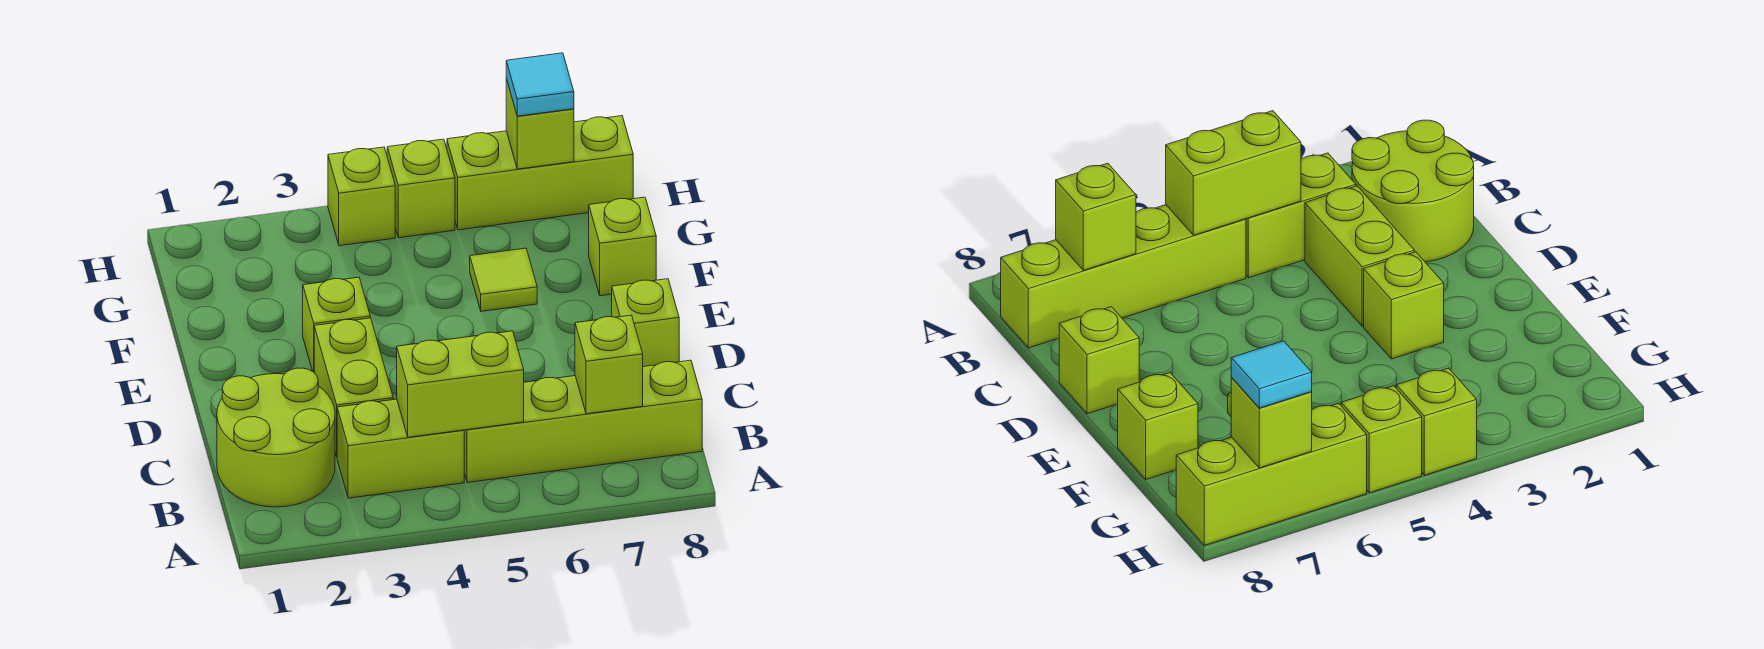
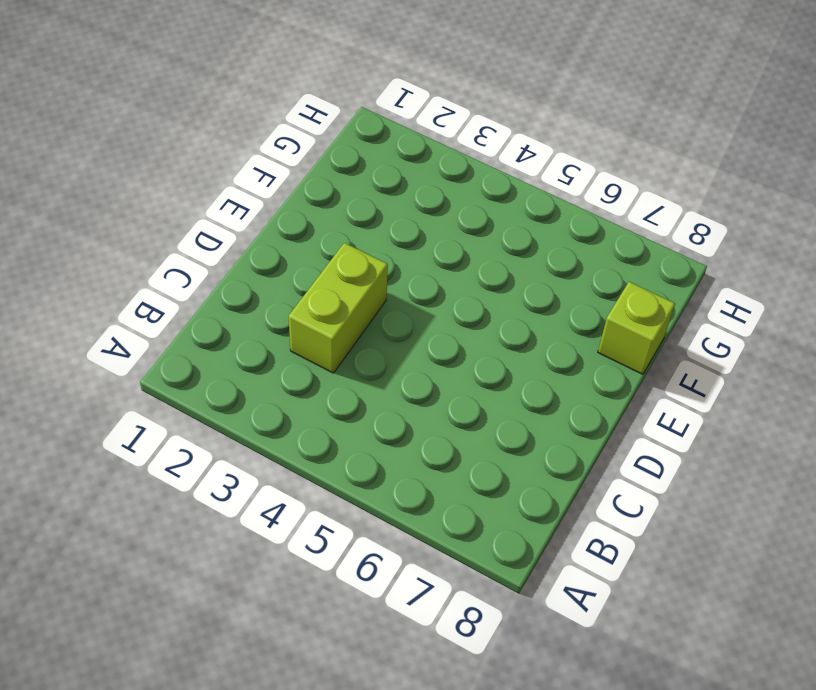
none -> lime round brick B1:C2 level 1
none -> lime brick B3:B4 level 1
none -> lime brick B5:B8 level 1

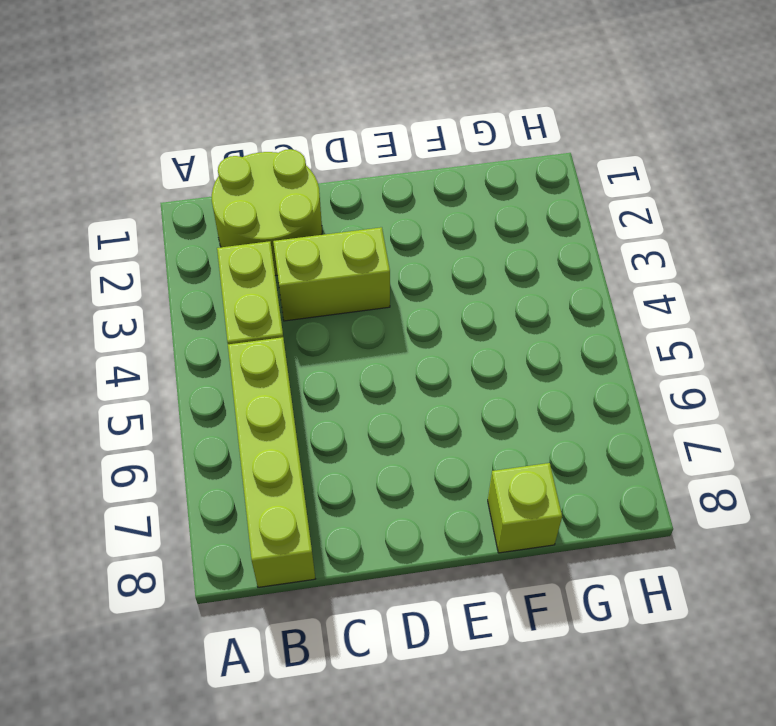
none -> lime brick D8 level 1
none -> lime brick E3 level 1
none -> lime tile F6 level 1

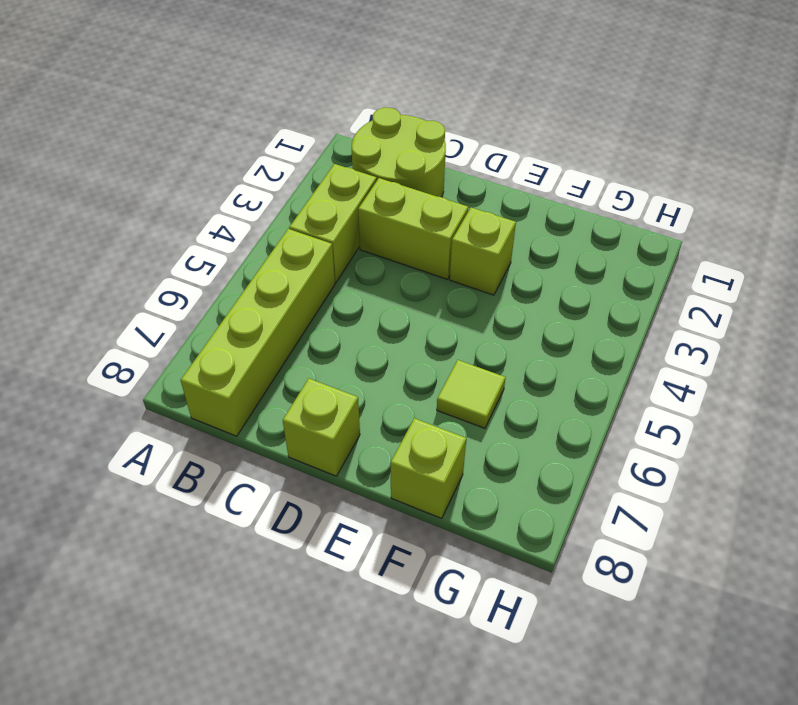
none -> lime brick H4 level 1
none -> lime brick H5 level 1
none -> lime brick H6:H8 level 1

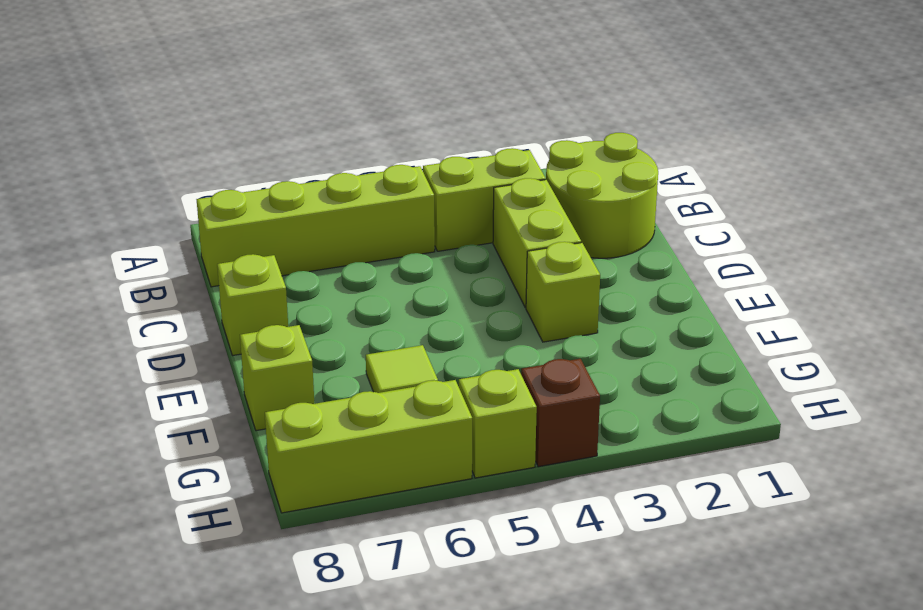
brown brick H4 level 1 -> lime brick H4 level 1
none -> lime brick B4:B5 level 2
none -> lime brick B7 level 2
none -> lime brick H7 level 2

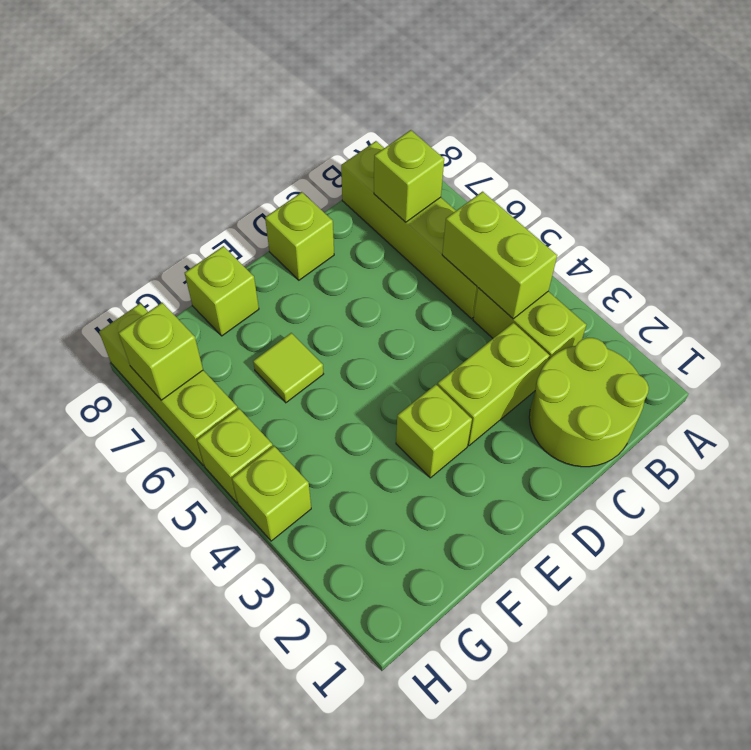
none -> cyan tile H7 level 3

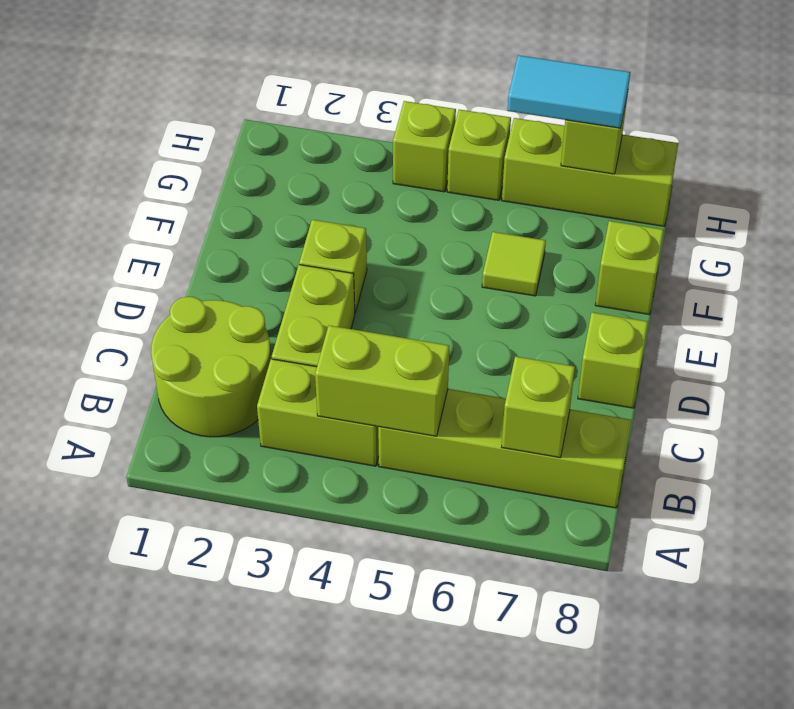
cyan tile H6:H7 level 3 -> cyan tile H7 level 3

